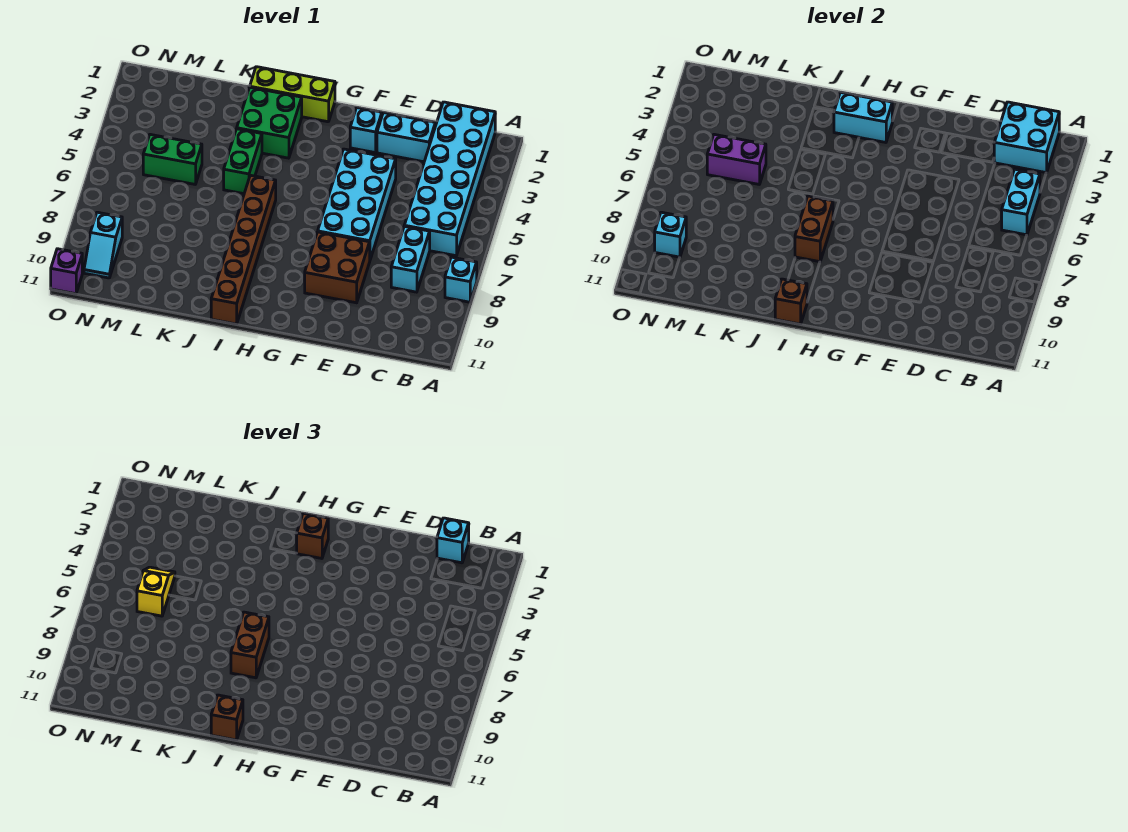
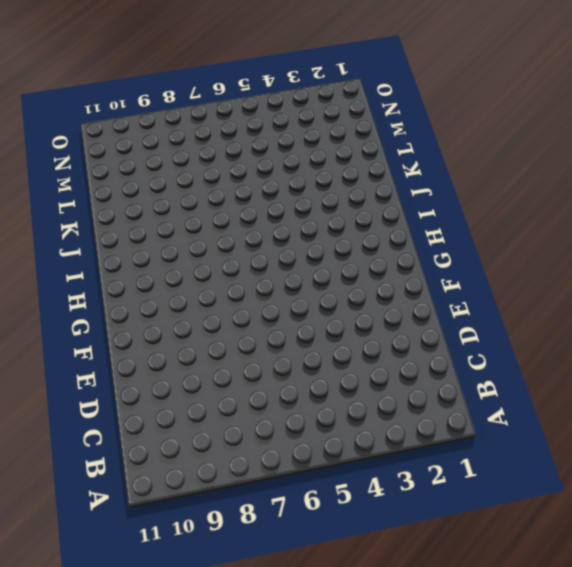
none -> cyan brick A8 level 1
none -> cyan brick B1:C6 level 1
none -> cyan brick C7:C8 level 1

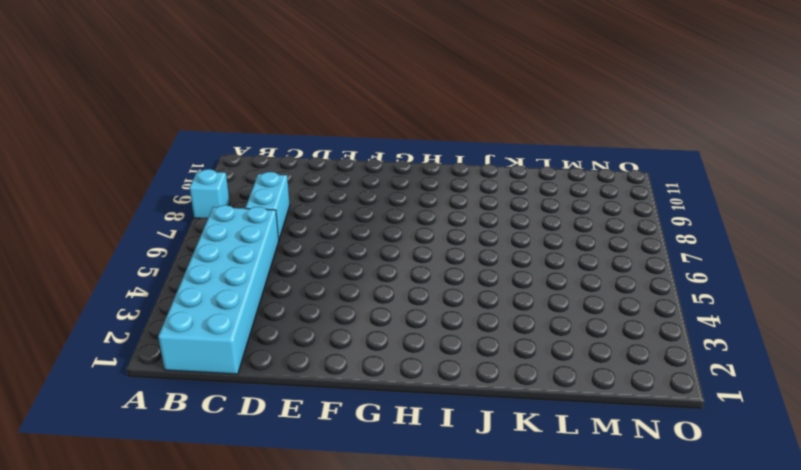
none -> cyan brick D2:E2 level 1
none -> cyan brick E4:F7 level 1
none -> brown brick E8:F9 level 1

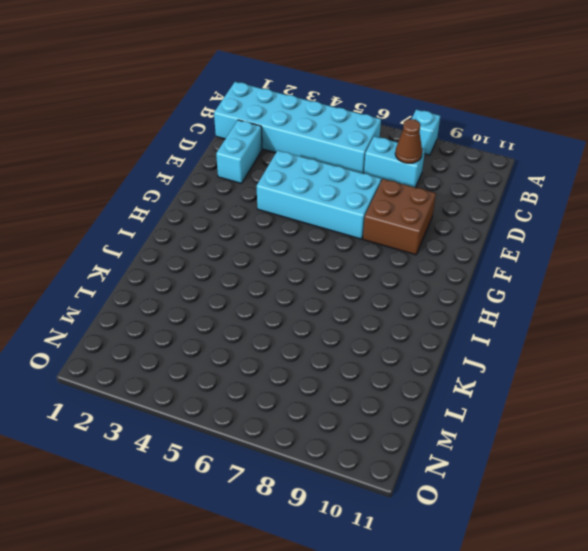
brown cone C8 level 2 -> none
none -> cyan brick F2 level 1
none -> lime brick H1:J1 level 1
none -> green brick I2:J3 level 1

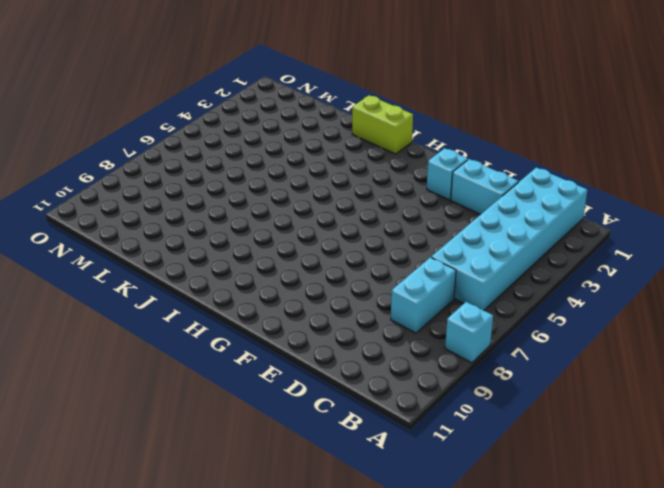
lime brick I1:J1 level 1 -> lime brick H1:J1 level 1
none -> cyan brick E4:F7 level 1
none -> brown brick E8:F9 level 1
none -> green brick I2:J3 level 1

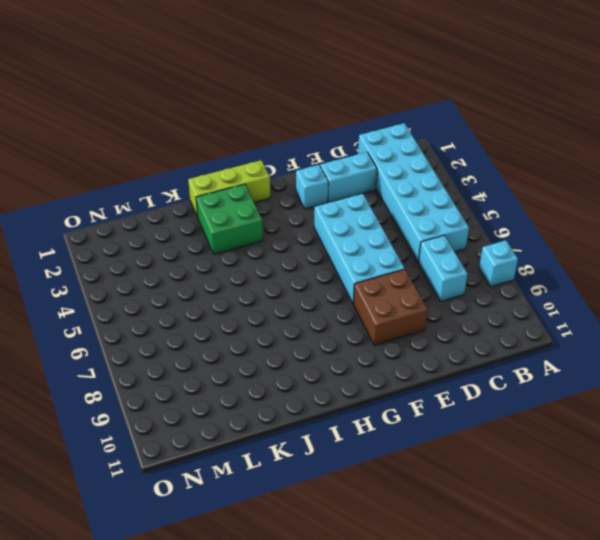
none -> brown brick I6:I11 level 1
none -> green brick J4:J5 level 1
none -> green brick L5:M5 level 1

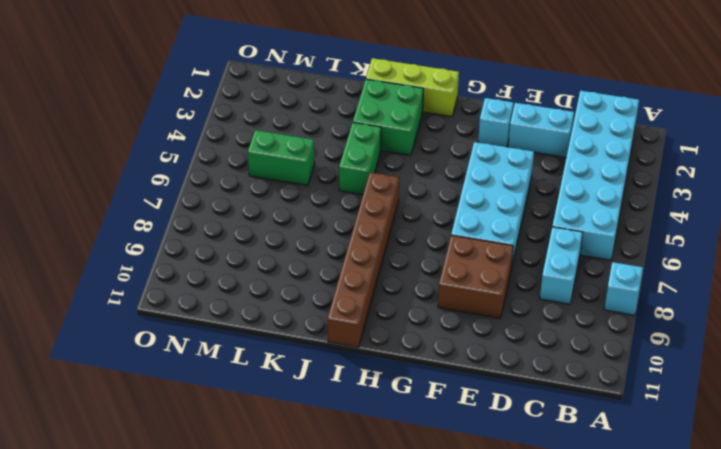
none -> cyan slope N9:N10 level 1 top 9
none -> purple brick O11 level 1
none -> cyan brick B1:C2 level 2

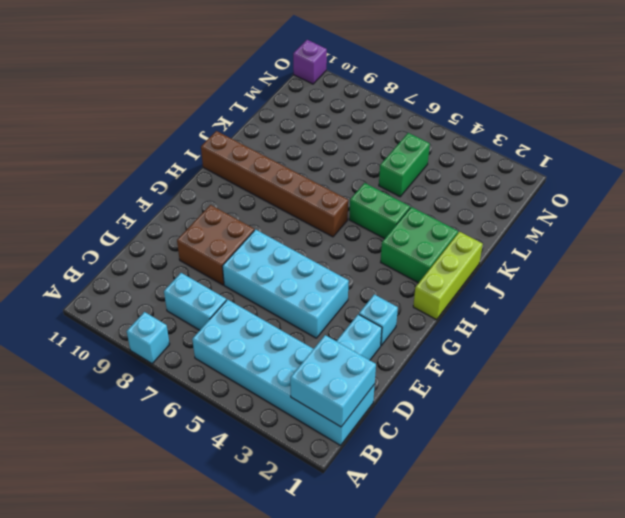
none -> cyan slope N9:N10 level 1 top 9
none -> cyan brick B4:B5 level 2
none -> cyan brick H2:I2 level 2

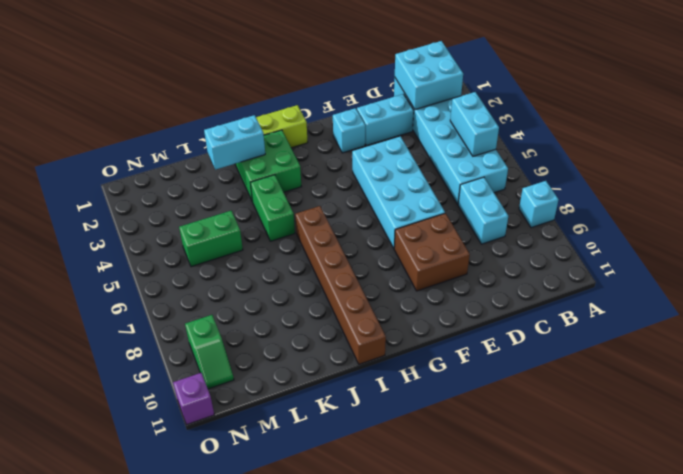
cyan brick J2:K2 level 2 -> cyan brick H2:I2 level 2
green slope N9:N10 level 1 top 9 -> cyan slope N9:N10 level 1 top 9
none -> brown brick I7:I8 level 2
none -> brown brick I11 level 2
none -> purple brick L5:M5 level 2

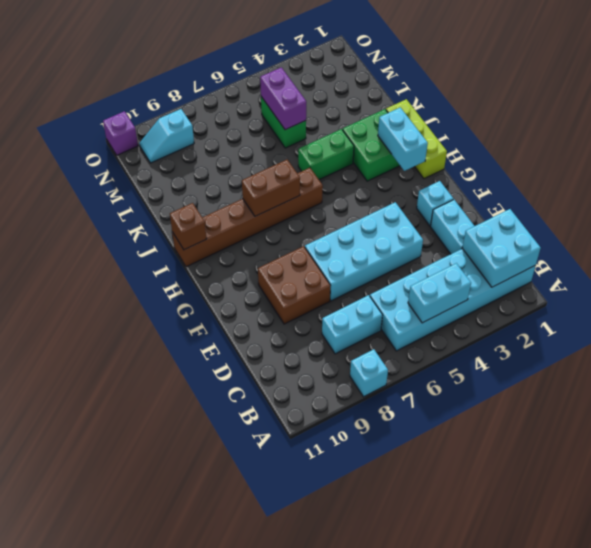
none -> cyan brick N9 level 2
none -> cyan brick C1 level 3
none -> brown brick H2 level 3

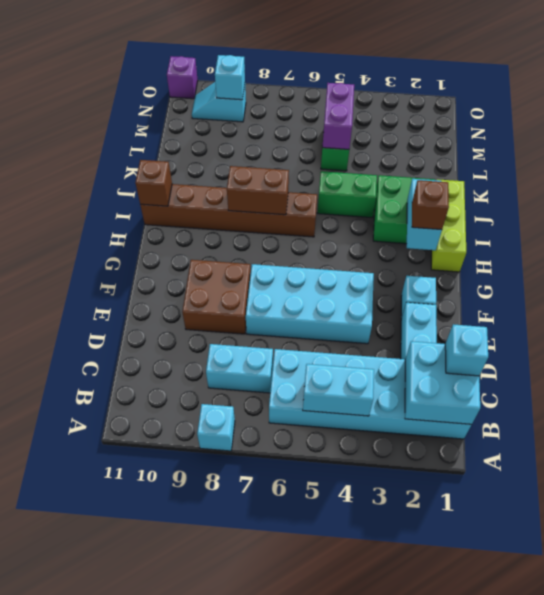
none -> brown brick I7:I8 level 3
none -> brown brick I11 level 3
none -> yellow slope M5:M6 level 3 top 6

